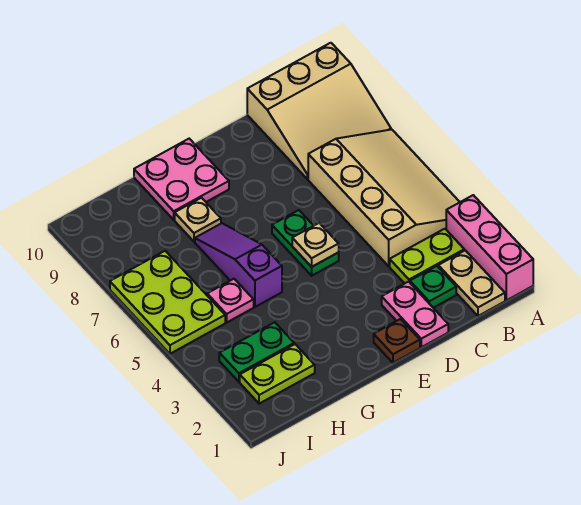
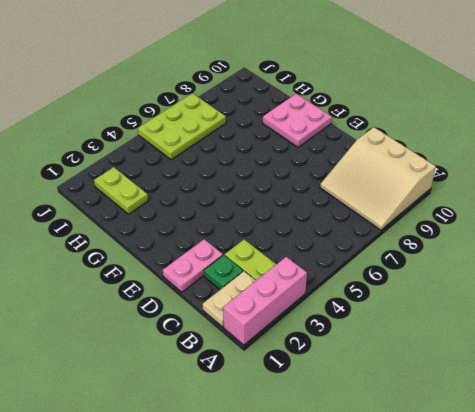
none -> tan slope A4:C7 level 1 top C
none -> brown plate E1 level 1
none -> green plate E5:E6 level 1

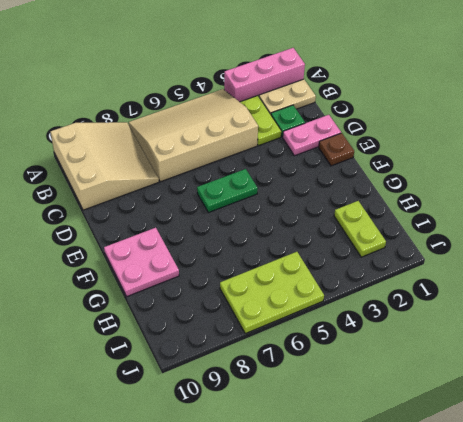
none -> purple slope G5:G7 level 1 top 5
none -> tan plate G8 level 1
none -> green plate H3:I3 level 1

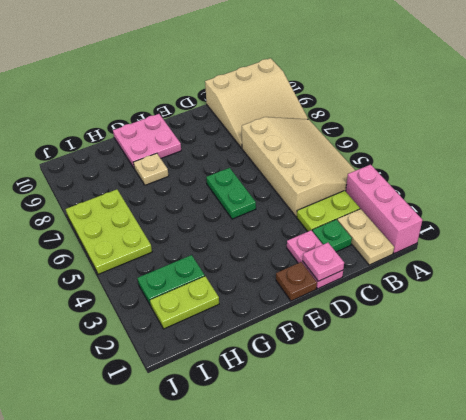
pink plate D1 level 2 -> pink plate H5 level 1
none -> purple slope G5:G7 level 1 top 5
none -> tan plate E5 level 2

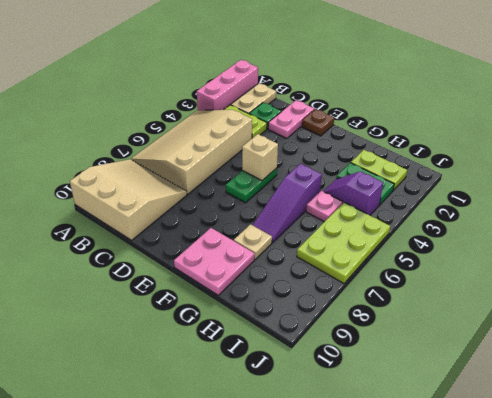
tan brick E5 level 2 -> tan plate E5 level 2
purple slope H4:I4 level 1 top I -> none

